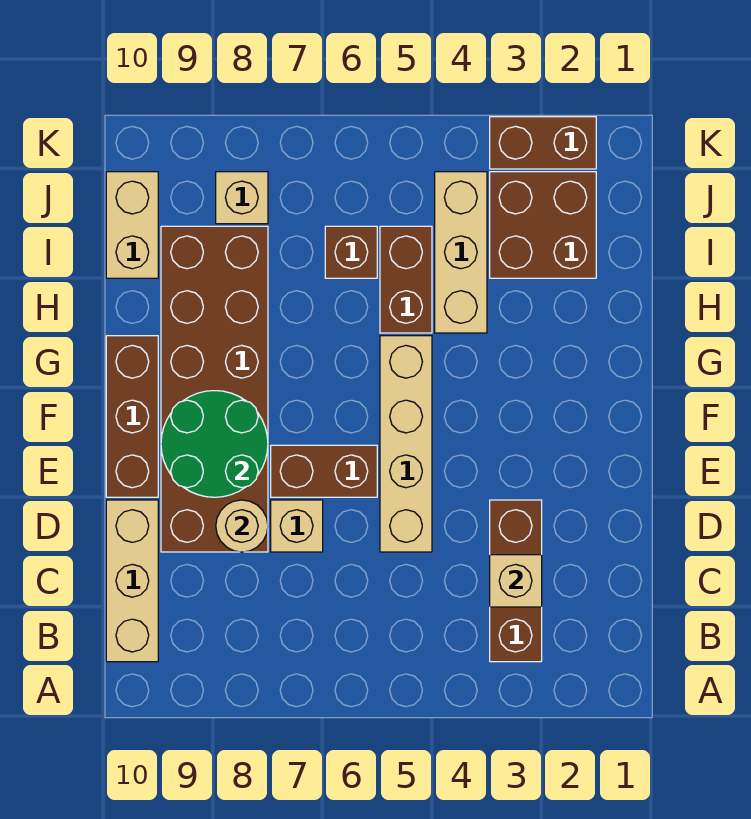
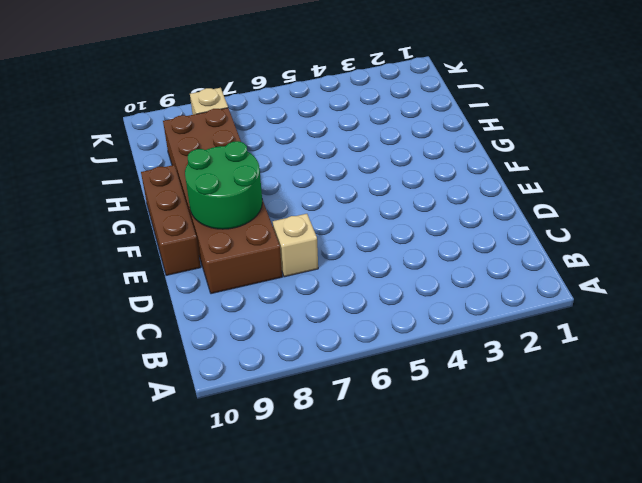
none -> brown brick B3:D3 level 1
none -> tan brick B10:D10 level 1
none -> tan brick D5:G5 level 1

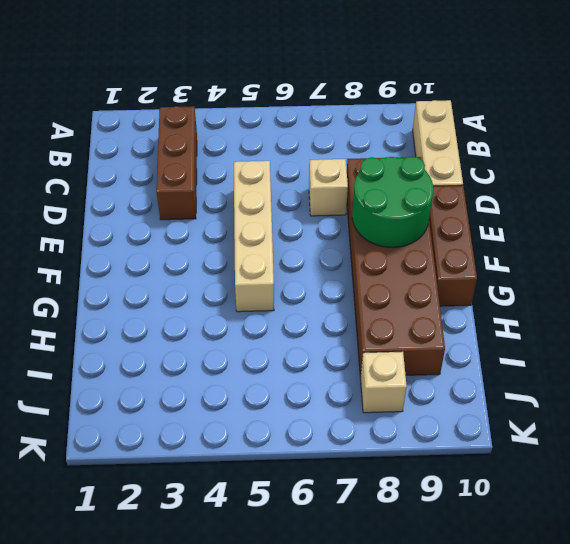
none -> brown brick E6:E7 level 1
none -> tan brick H4:J4 level 1
none -> brown brick H5:I5 level 1

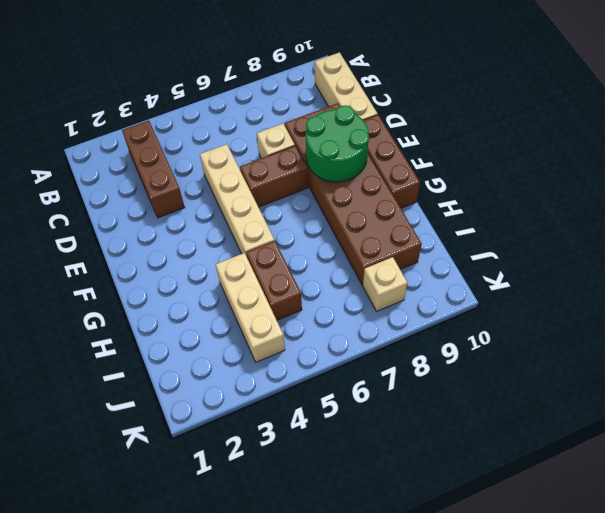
none -> brown brick I2:J3 level 1
none -> brown brick I6 level 1
none -> tan brick I10:J10 level 1

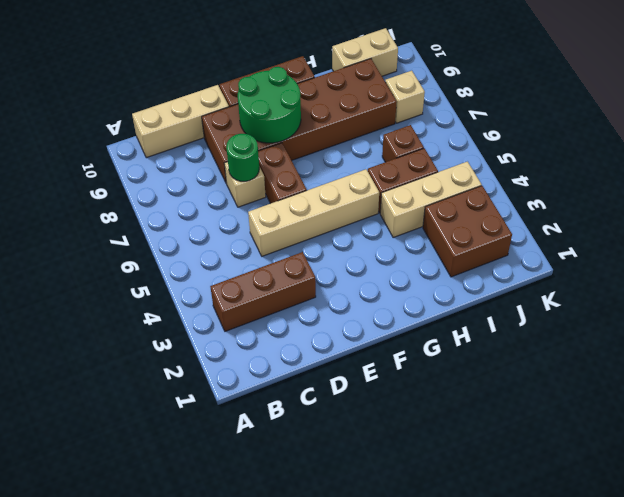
green round brick D7 level 2 -> none
none -> brown brick K2:K3 level 1
none -> tan brick C3 level 2
none -> tan round brick D8 level 2

